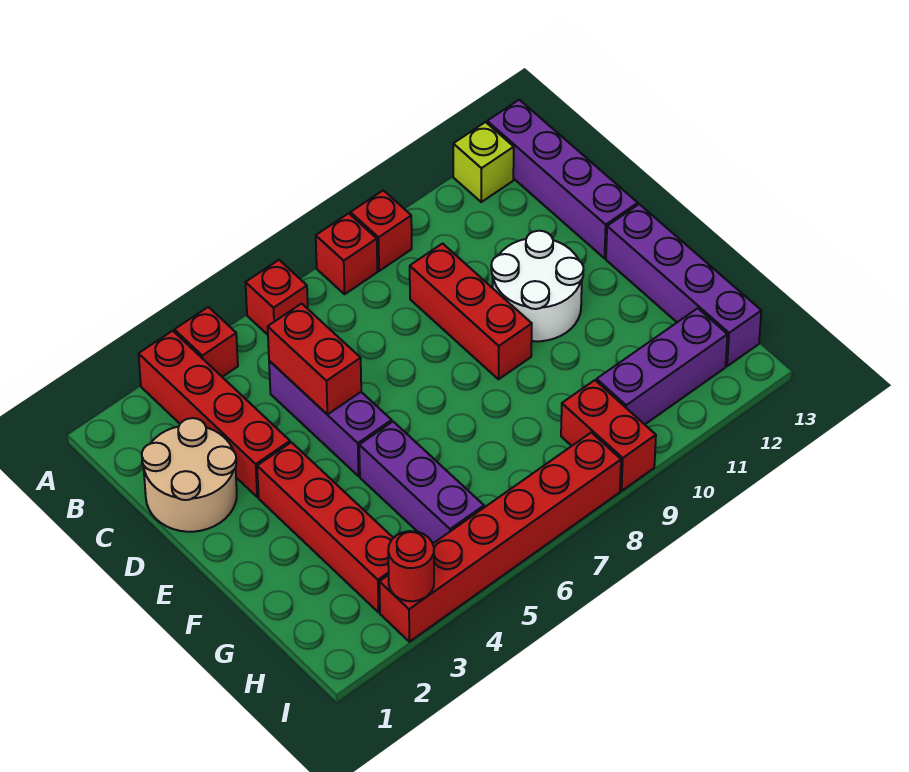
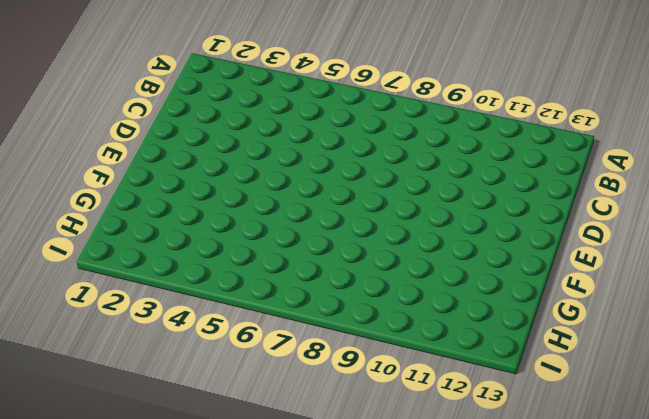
none -> red brick A3:D3 level 1
none -> red brick A4 level 1
none -> red brick A6 level 1

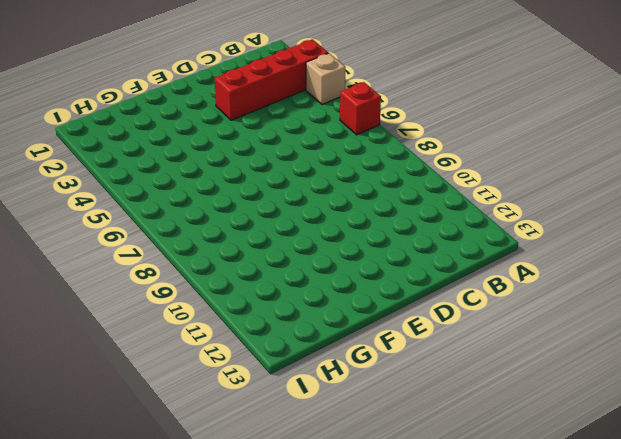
tan brick A4 level 1 -> red brick A4 level 1
none -> red brick A8 level 1
none -> red brick A9 level 1
none -> lime brick A12 level 1

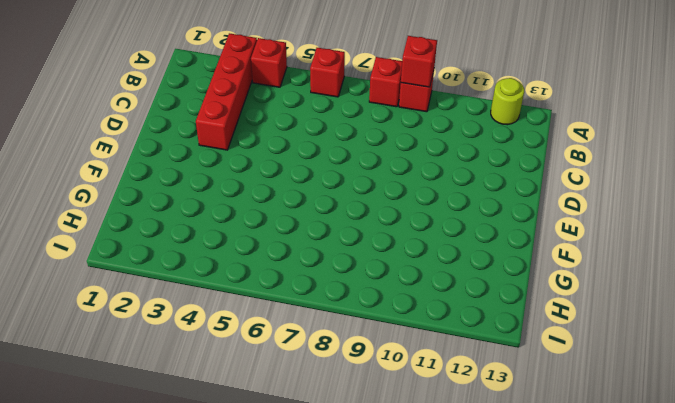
red brick A9 level 2 -> none
lime round brick A12 level 1 -> lime brick A12 level 1
none -> purple brick A13:D13 level 1
none -> tan round brick C1:D2 level 1
none -> purple brick C5:E5 level 1

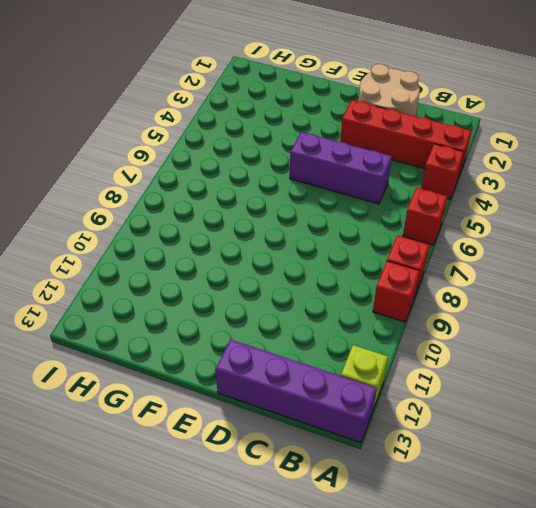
none -> red brick C9:E9 level 1
none -> white round brick D10:E11 level 1
none -> red brick E3:H3 level 1

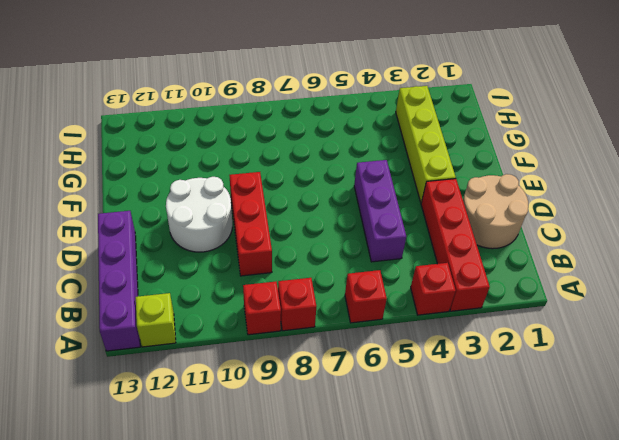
lime brick E3:H3 level 1 -> red brick E3:H3 level 1
none -> purple brick E13:H13 level 1
none -> purple brick F5:H5 level 1
none -> red brick H9:I9 level 1

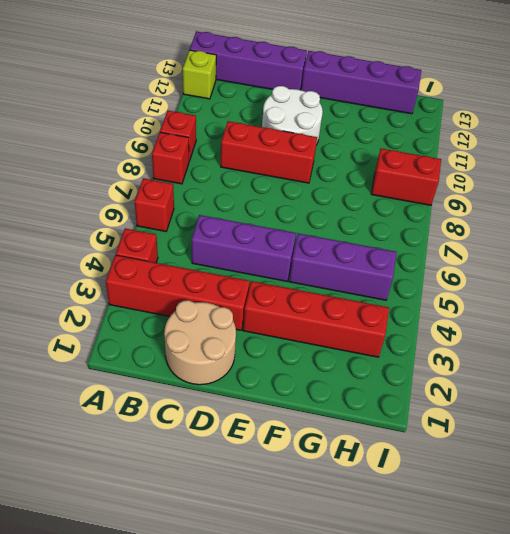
none -> purple brick H10:H12 level 1
none -> red brick I3:I8 level 1
none -> red brick C5:D5 level 2

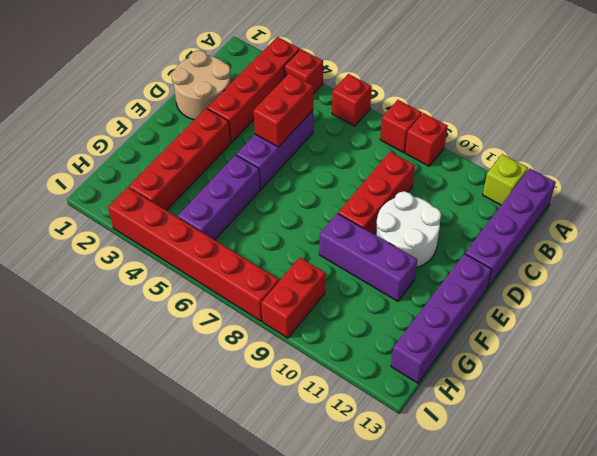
purple brick F9:F11 level 1 -> purple brick H10:H12 level 1
none -> red round brick I3 level 2

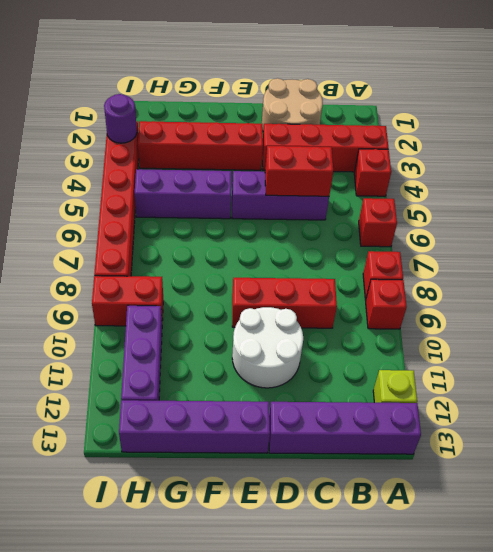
purple round brick I3 level 2 -> red round brick I3 level 2

